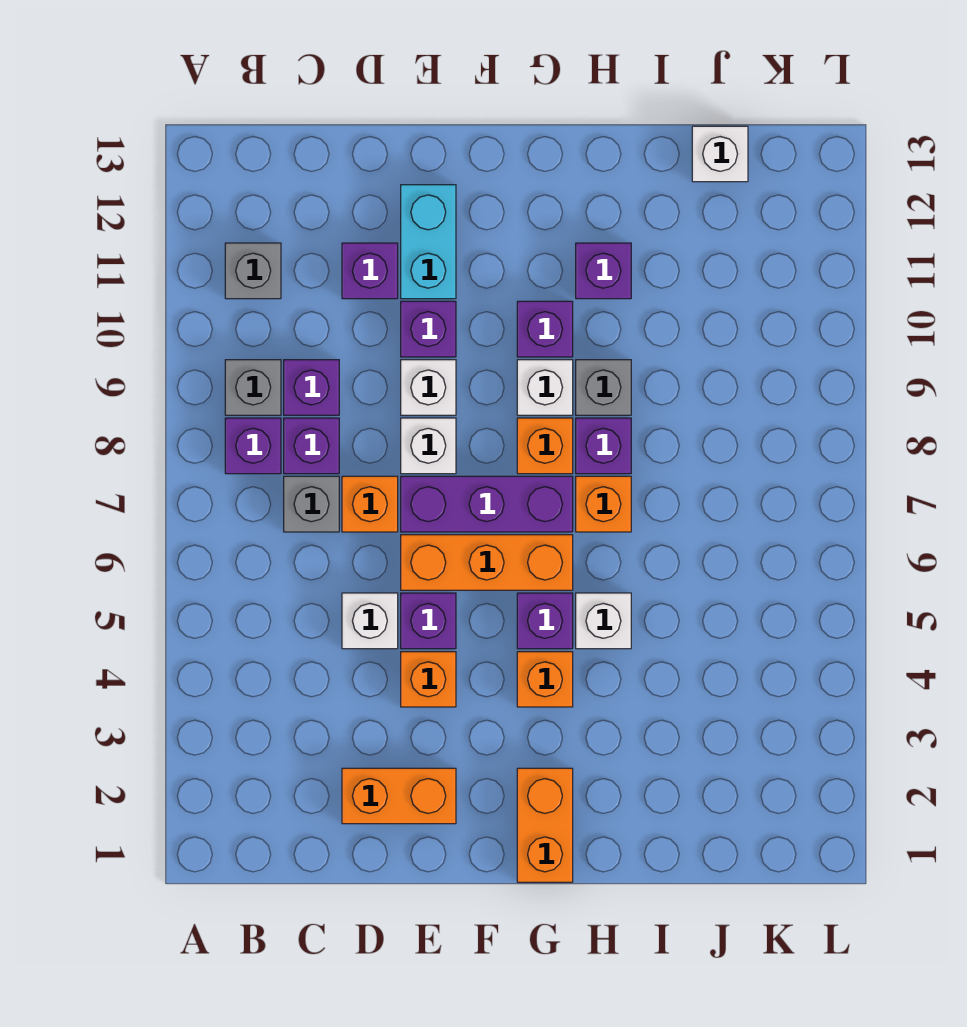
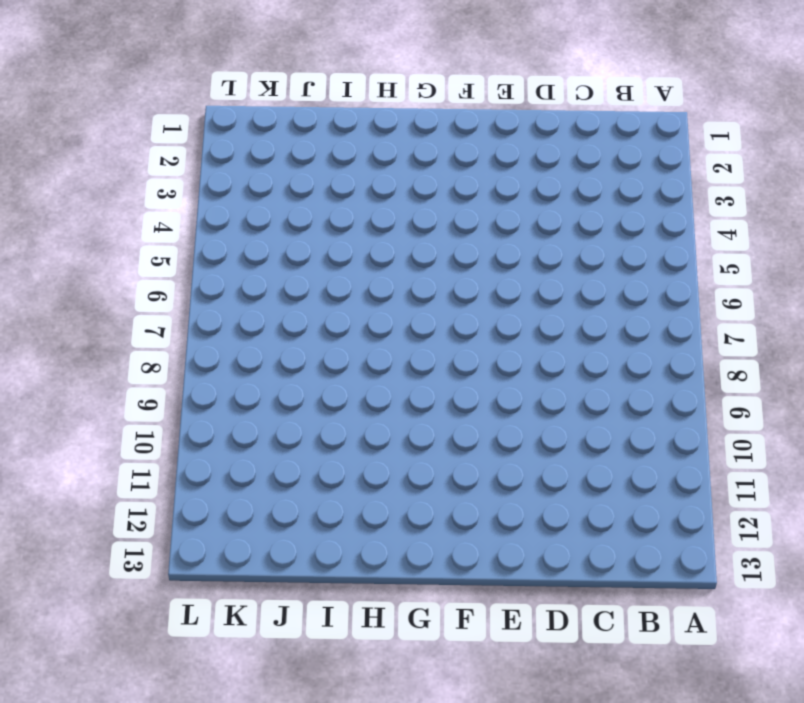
none -> purple brick B8 level 1
none -> grey brick B9 level 1
none -> grey brick B11 level 1
none -> grey brick C7 level 1

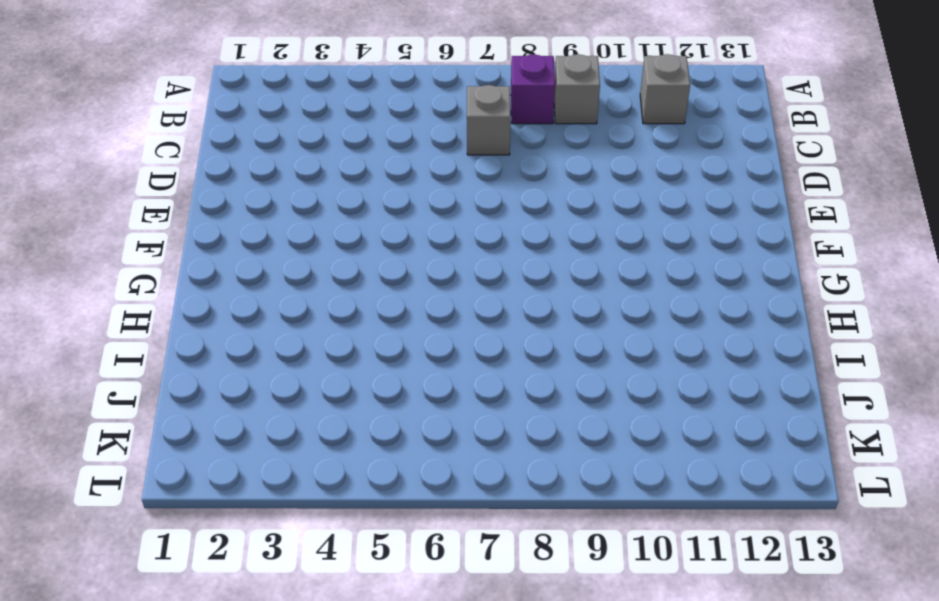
none -> purple brick C8 level 1
none -> purple brick C9 level 1
none -> orange brick D2:E2 level 1
none -> white brick D5 level 1

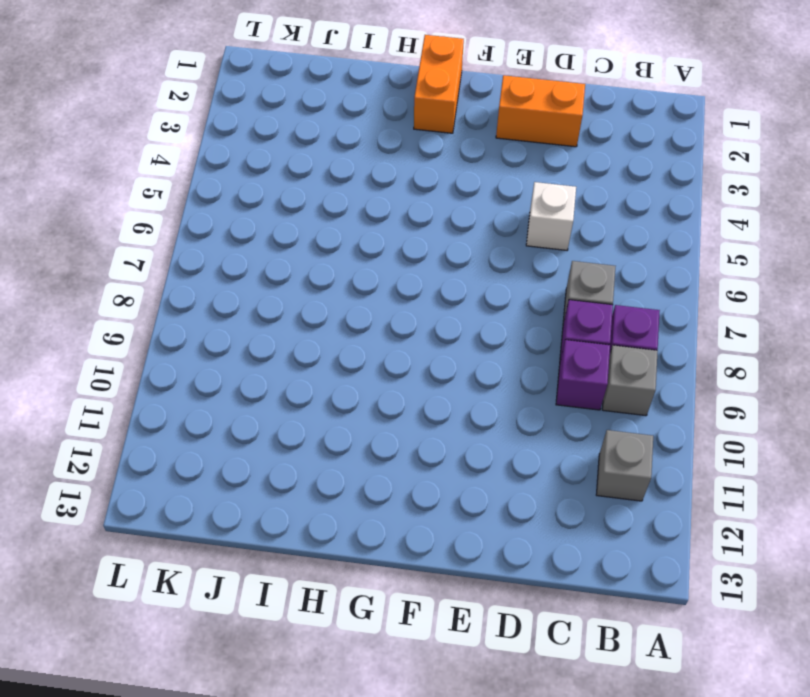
none -> orange brick D7 level 1
none -> purple brick D11 level 1
none -> orange brick E4 level 1
none -> purple brick E5 level 1

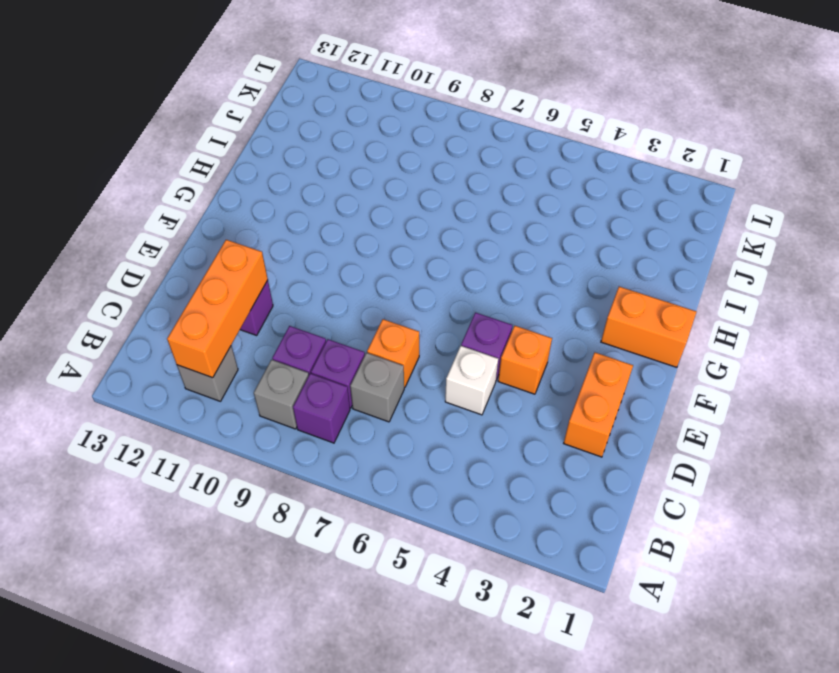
orange brick B11:D11 level 2 -> orange brick E6:G6 level 1
none -> purple brick E7:G7 level 1
none -> white brick E8 level 1
none -> white brick E9 level 1
none -> purple brick E10 level 1

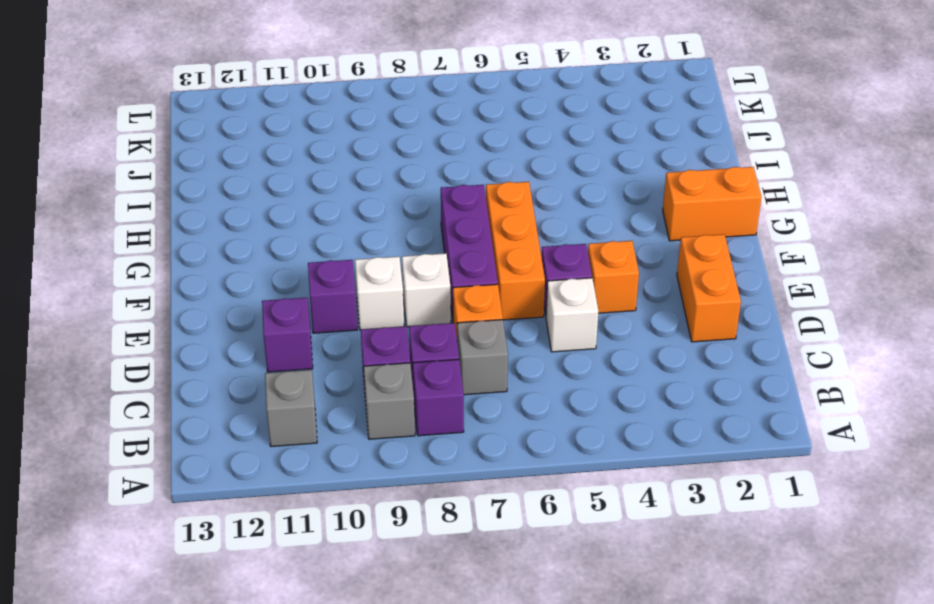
none -> cyan brick E11:E12 level 1
none -> orange brick G4 level 1
none -> purple brick G5 level 1
none -> orange brick G8 level 1

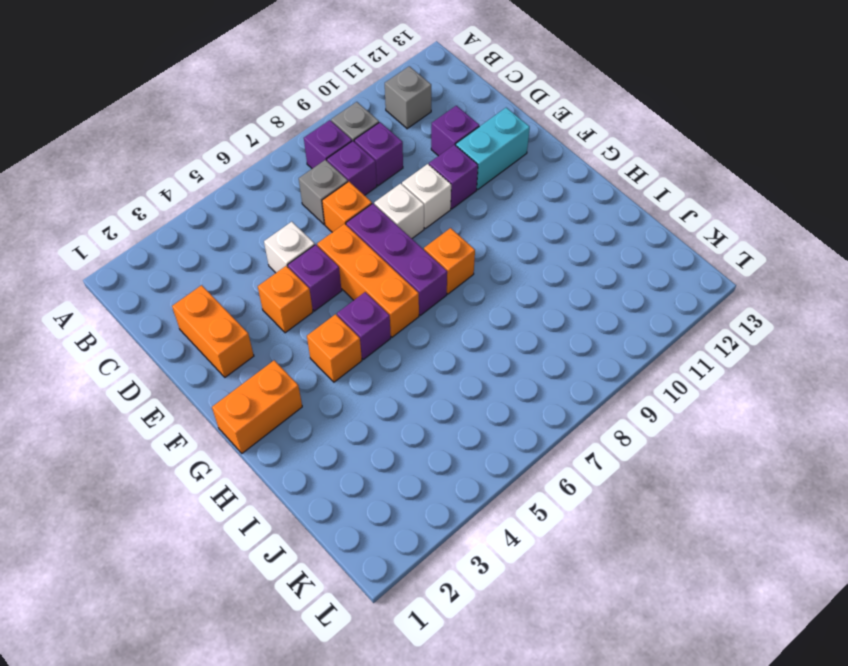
none -> white brick G9 level 1
none -> purple brick G10 level 1
none -> white brick H5 level 1
none -> orange brick H7 level 1

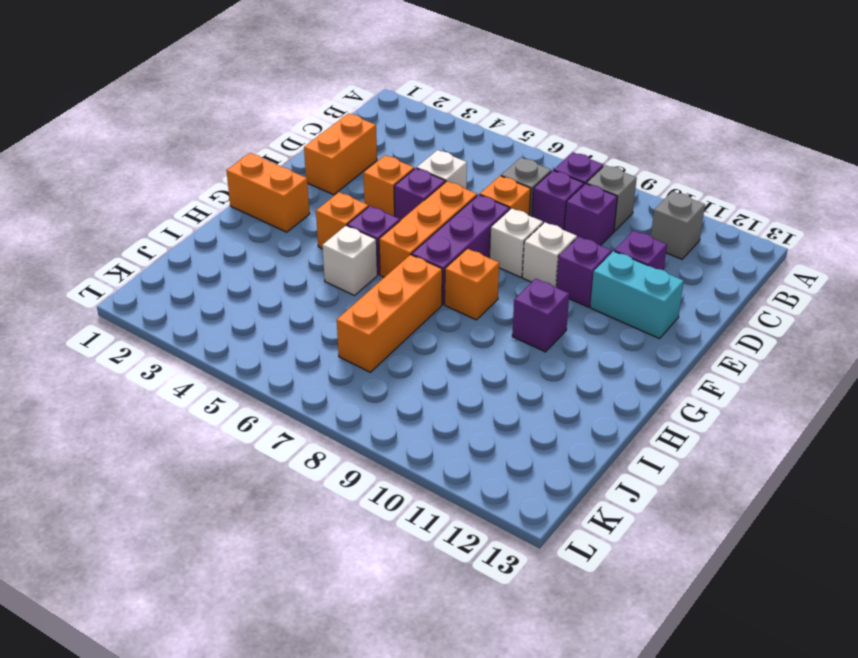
orange brick H7:J7 level 1 -> orange brick H7 level 1
none -> white brick G9 level 1
none -> purple brick H8 level 1
none -> grey brick H9 level 1
none -> purple brick H11 level 1

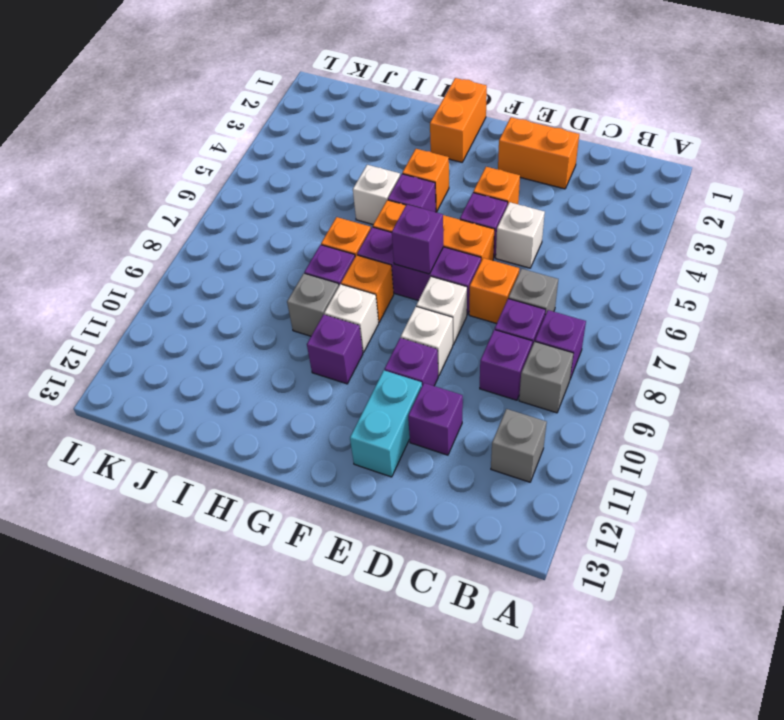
purple brick F7 level 2 -> purple brick H11 level 1
none -> white brick J13 level 1

